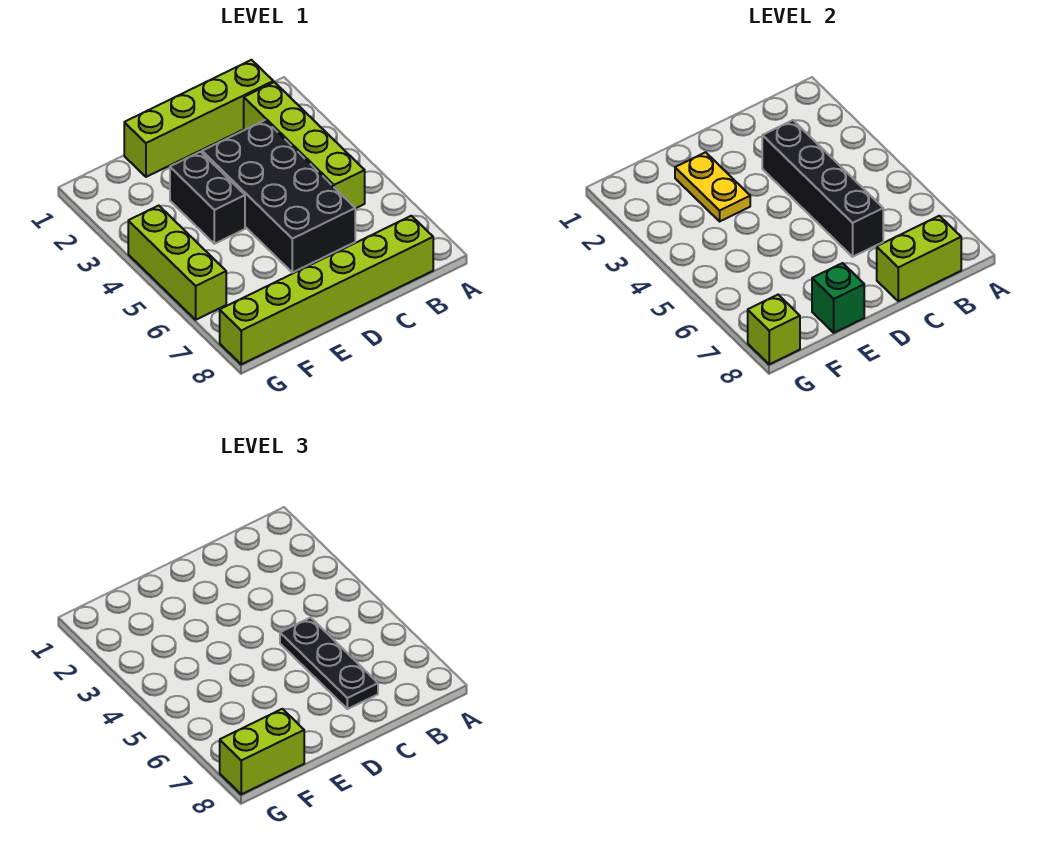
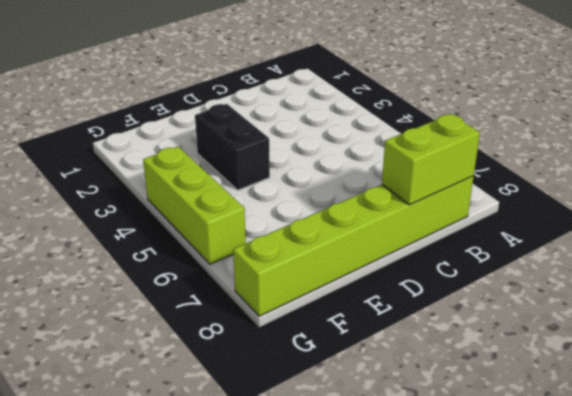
none -> lime brick B1:E1 level 1
none -> lime brick B2:B5 level 1
none -> black brick C3:D6 level 1

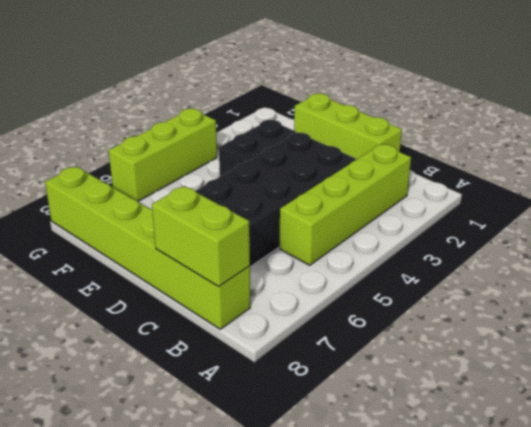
lime brick C1:E1 level 1 -> lime brick B1:E1 level 1
none -> black brick C3:C6 level 2
none -> yellow plate E2:E3 level 2
none -> green brick E8 level 2

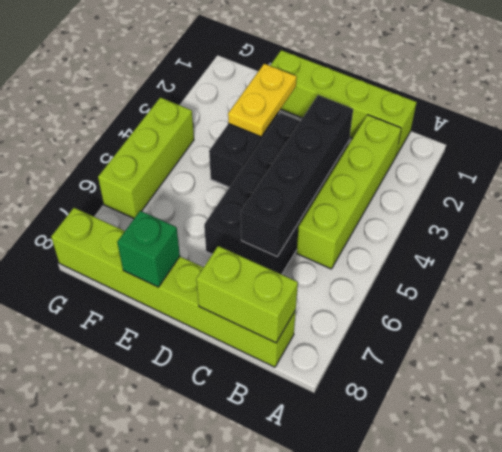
none -> lime brick G8 level 2
none -> black plate C5:C7 level 3
none -> lime brick F8:G8 level 3

